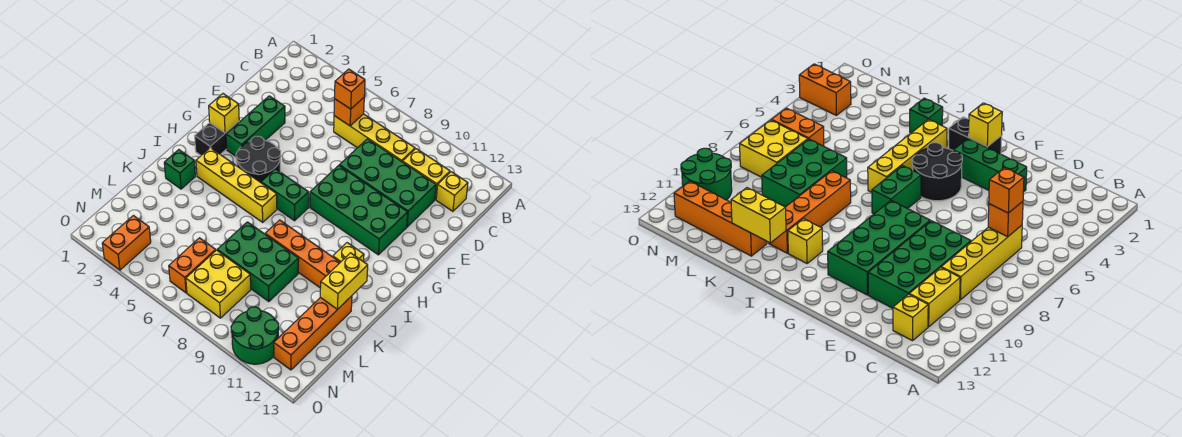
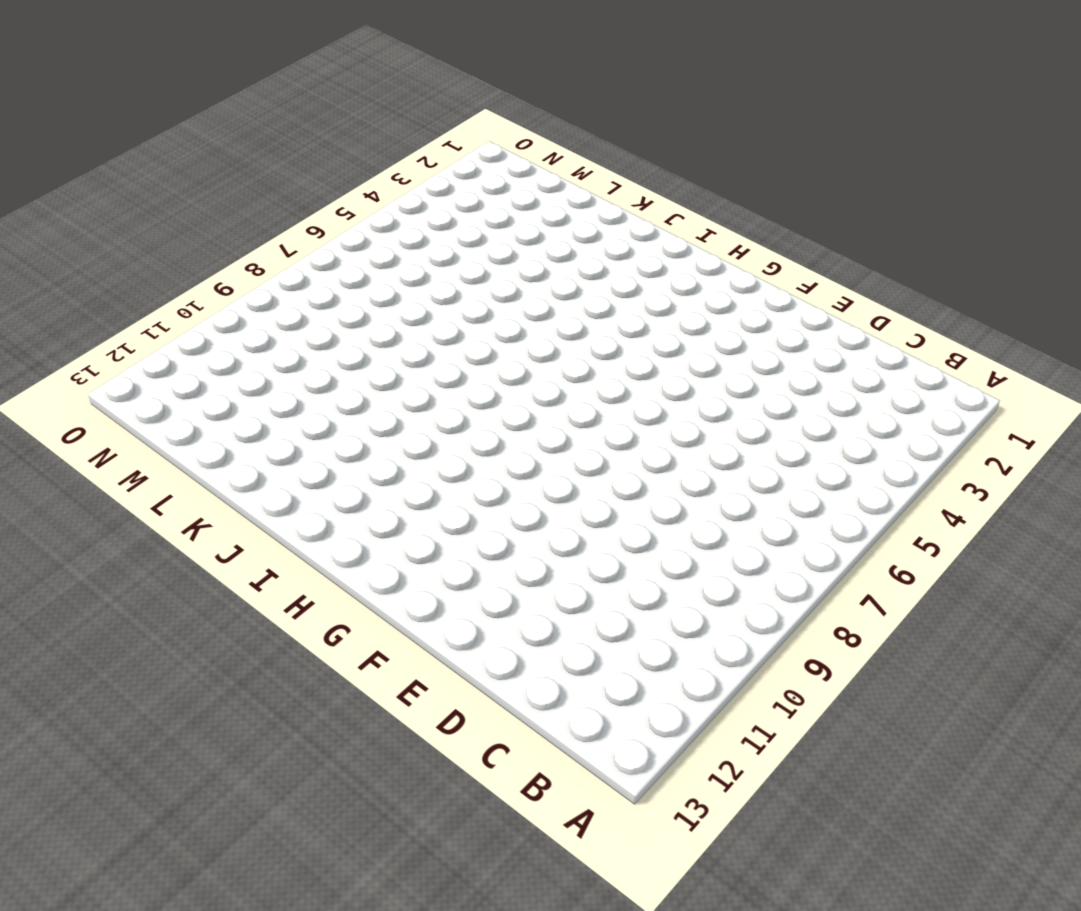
none -> yellow brick C6:C9 level 1
none -> yellow brick C10:C11 level 1
none -> yellow brick C12 level 1

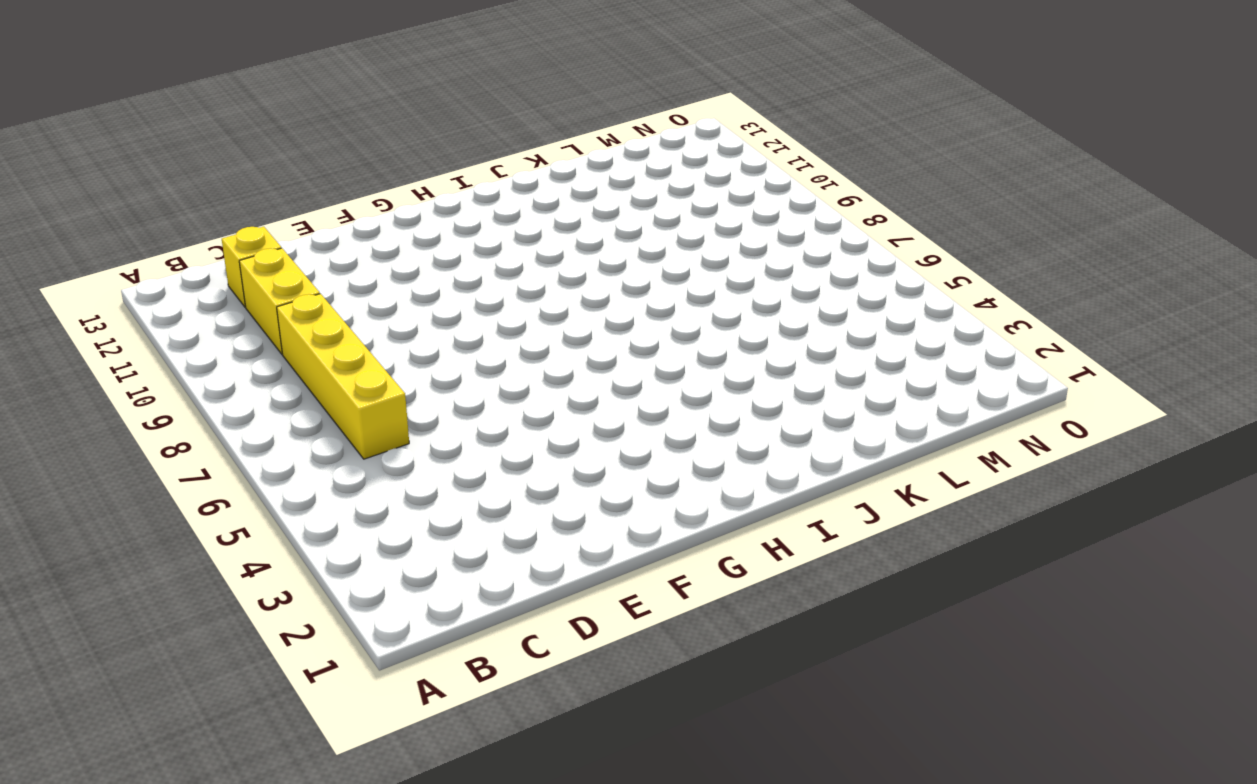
none -> green brick D8:E11 level 1
none -> green brick E3:G3 level 1
none -> green brick F8:G11 level 1

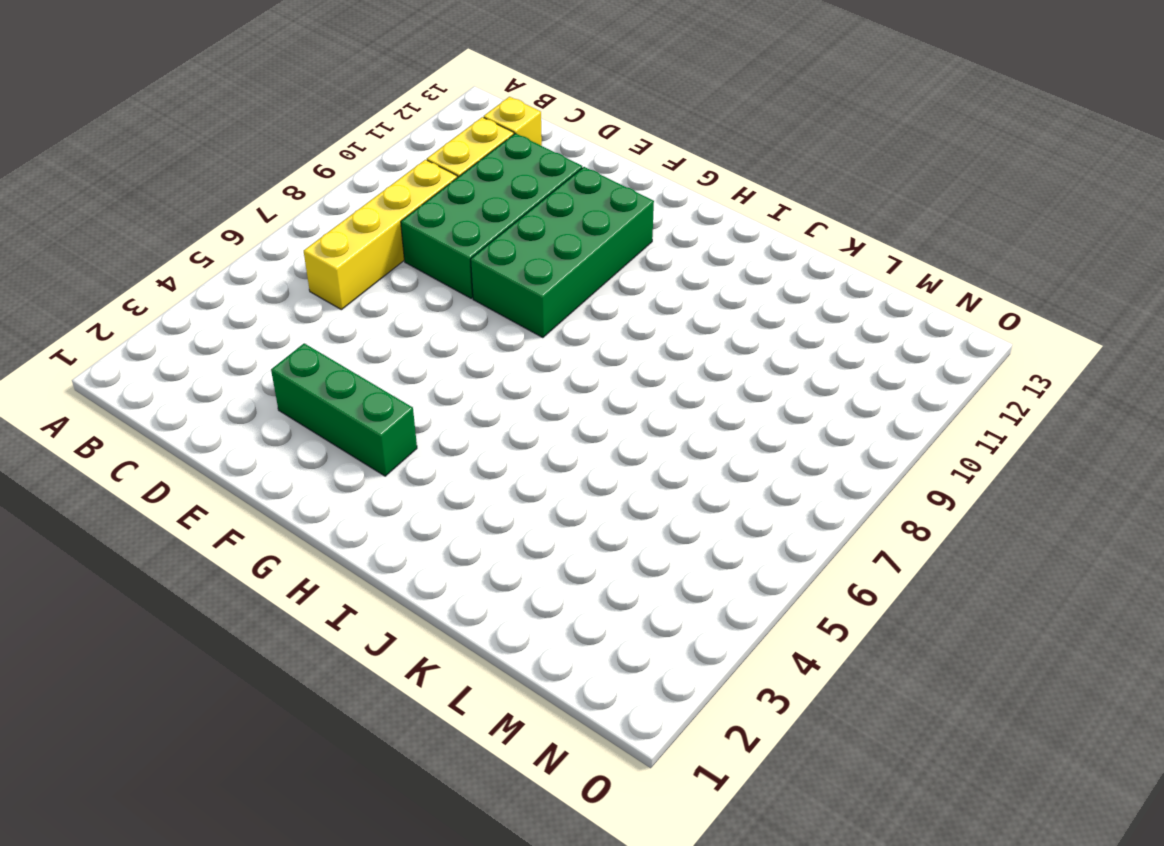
none -> black brick G2:H2 level 1
none -> black round brick G4:H5 level 1
none -> green brick H6:H7 level 1

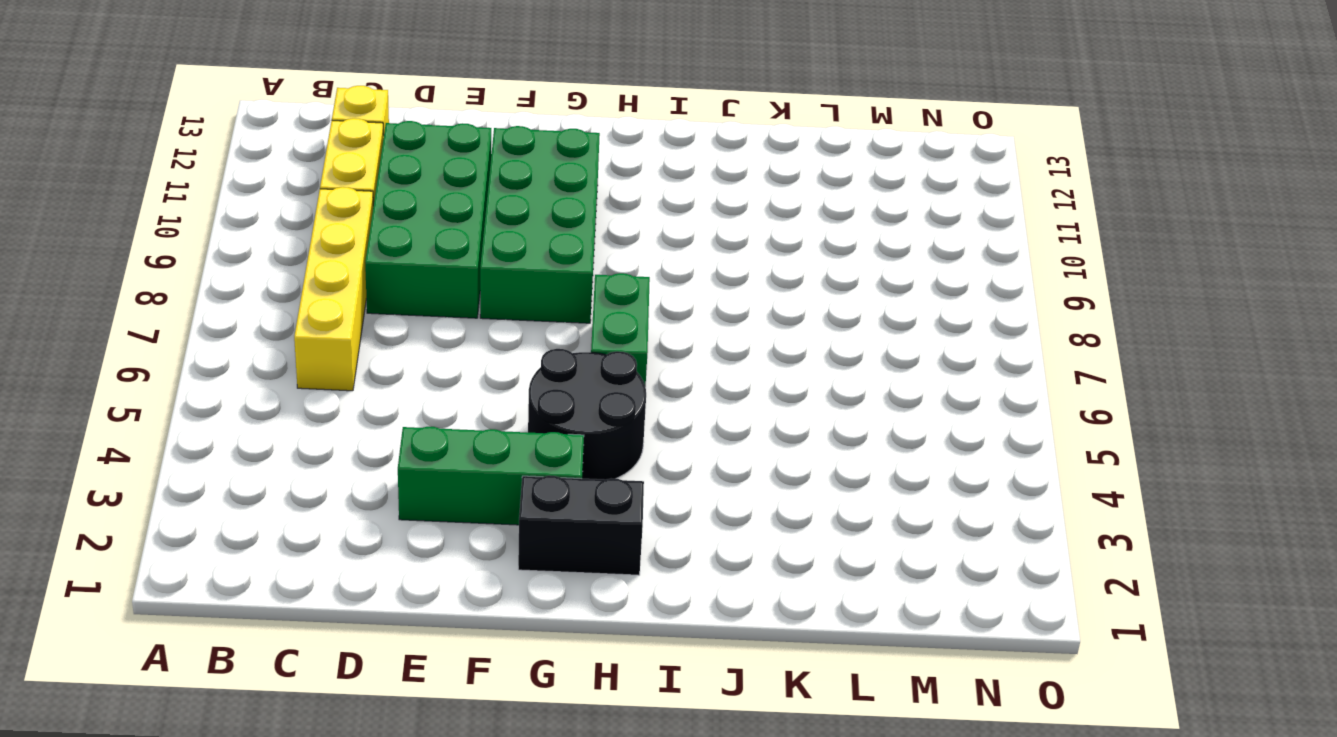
none -> yellow brick I3:I6 level 1
none -> yellow brick I11 level 1
none -> green brick J2 level 1

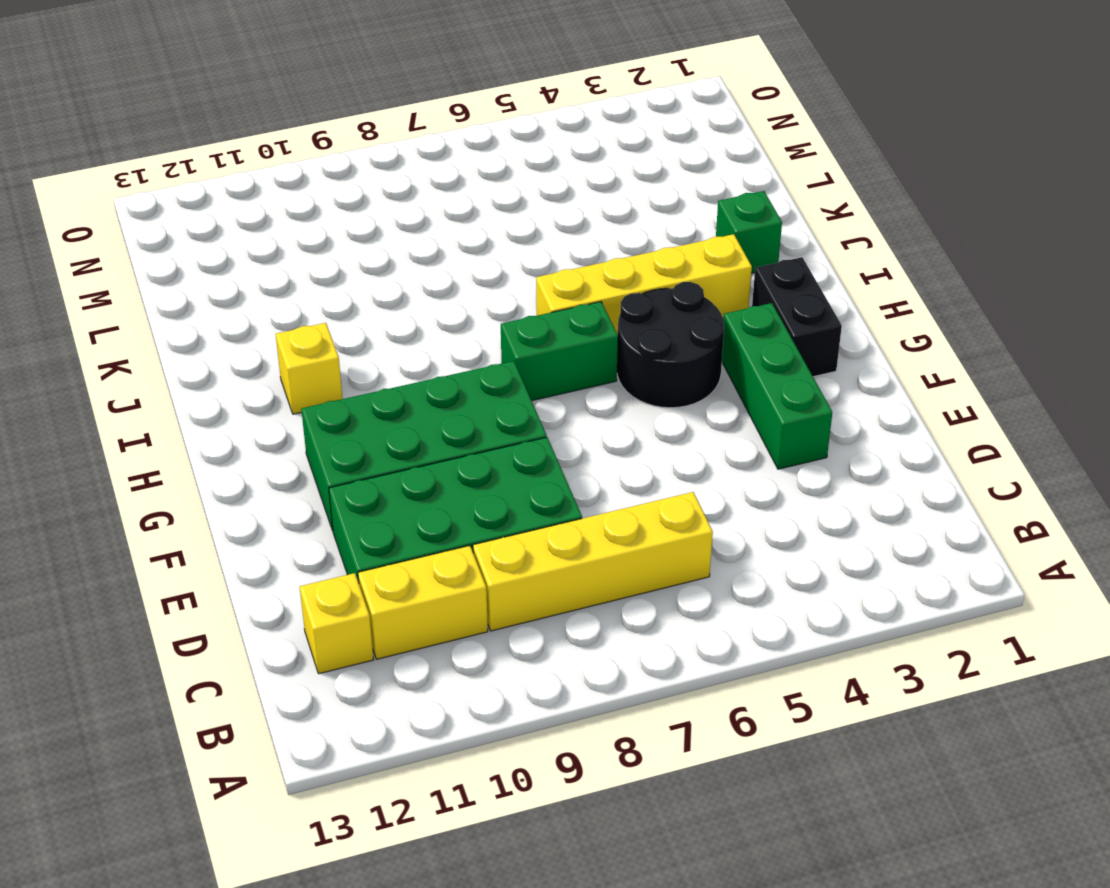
none -> orange brick J8:J11 level 1
none -> green brick K7:L9 level 1
none -> orange brick K12:N12 level 1

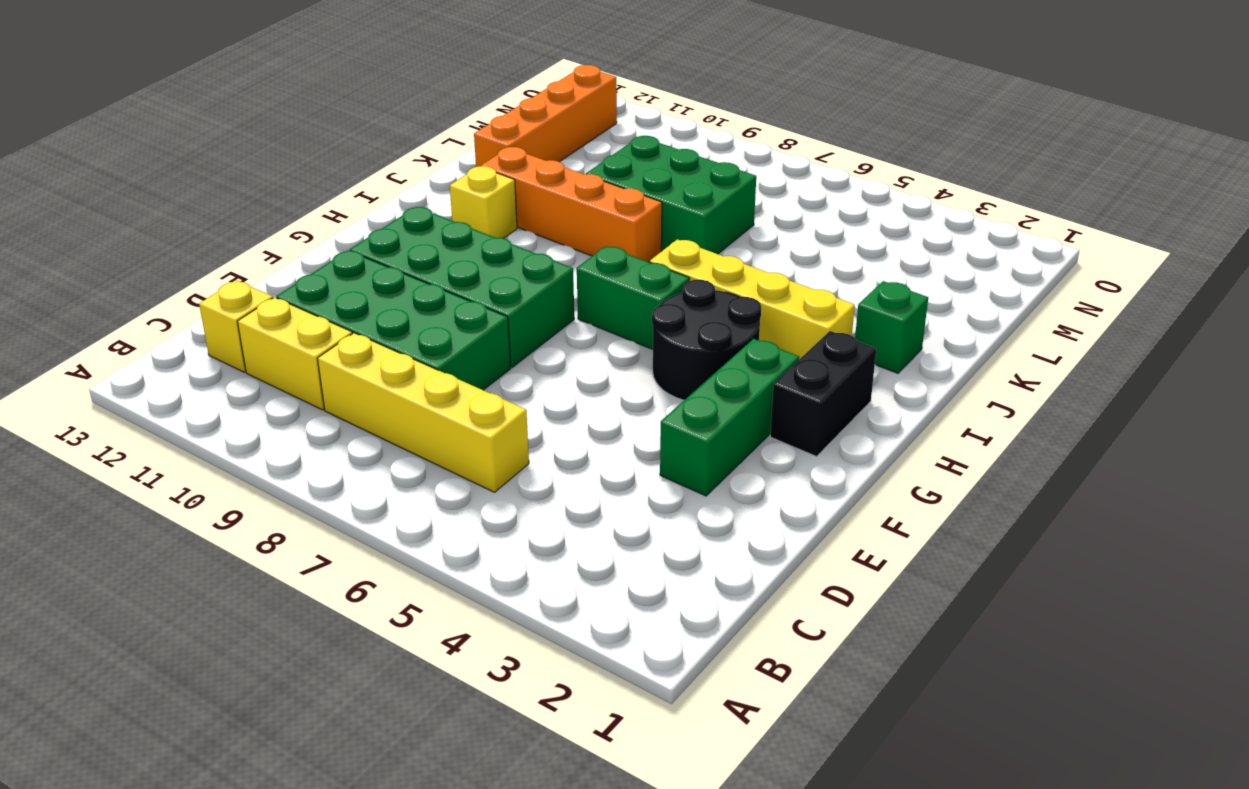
none -> orange brick M6:N6 level 1
none -> yellow brick M7:N8 level 1
none -> orange brick N3:O3 level 1

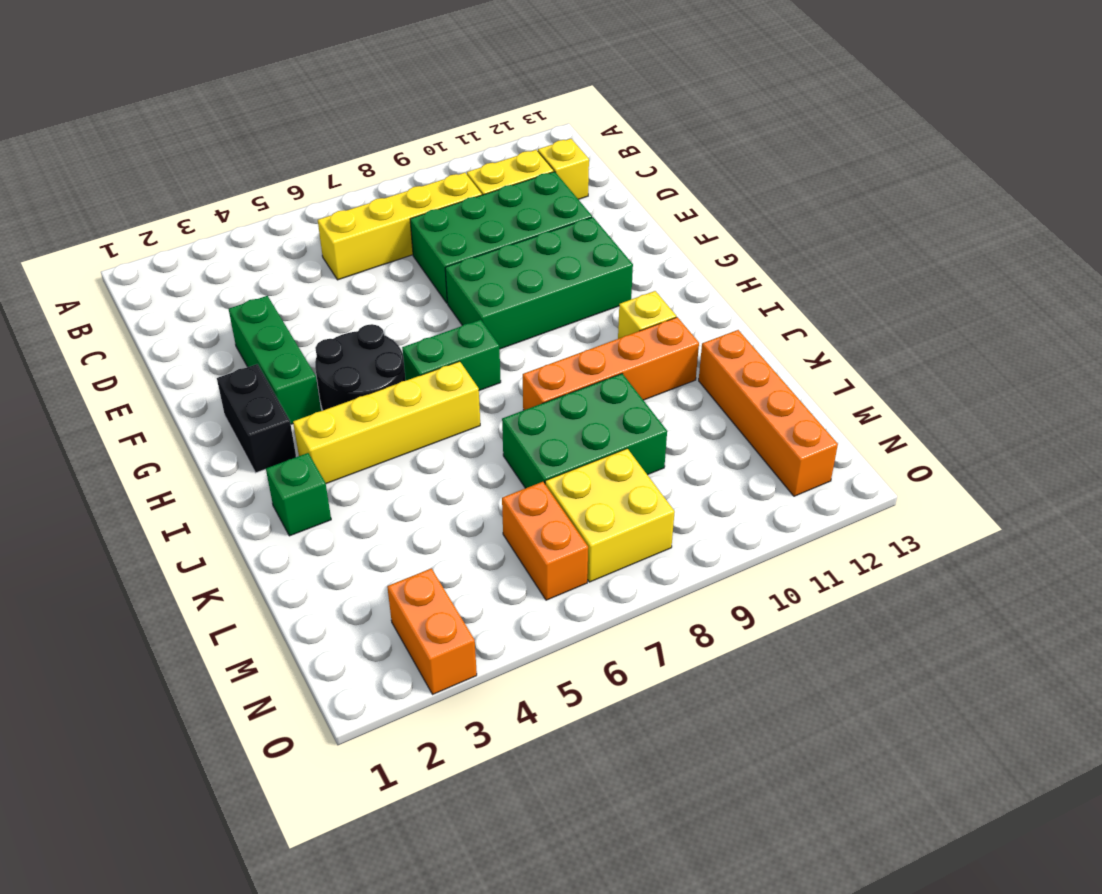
none -> green round brick N10:O11 level 1
none -> orange brick C6 level 2
none -> yellow brick G2 level 2

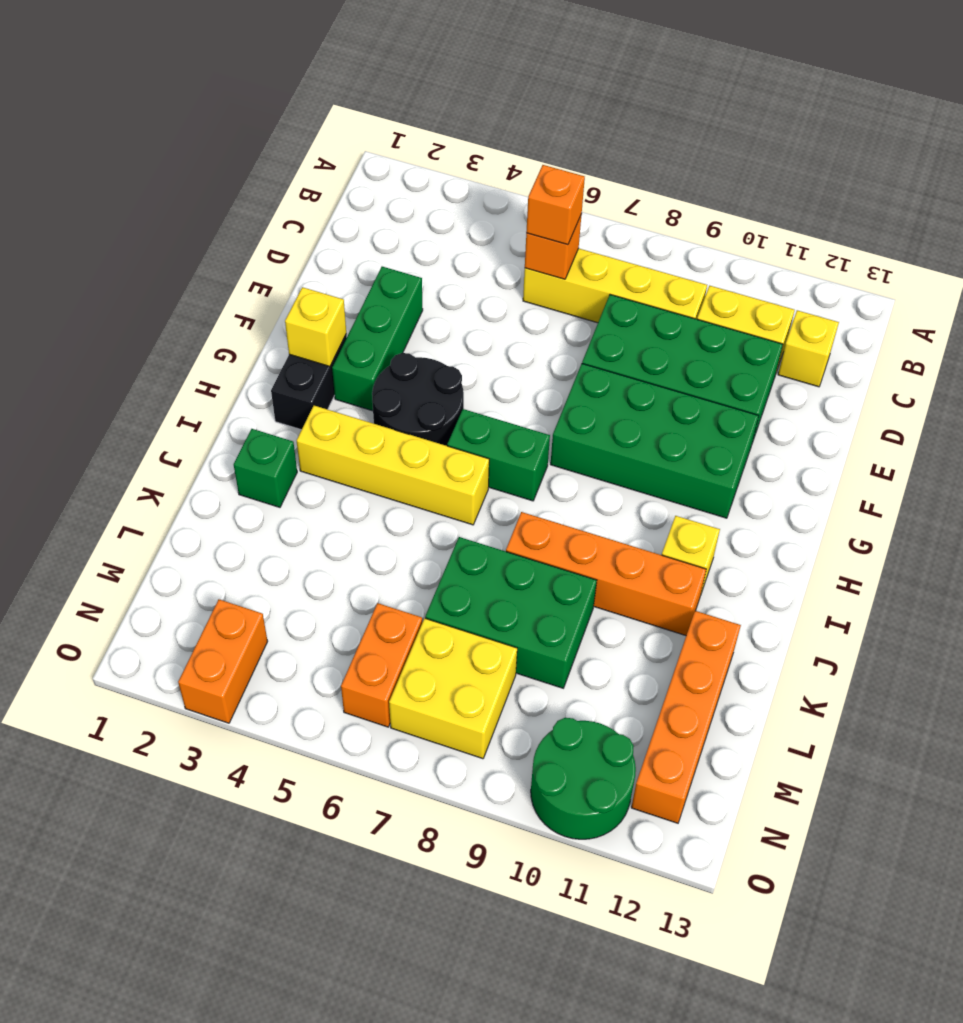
none -> yellow brick J12:K12 level 2

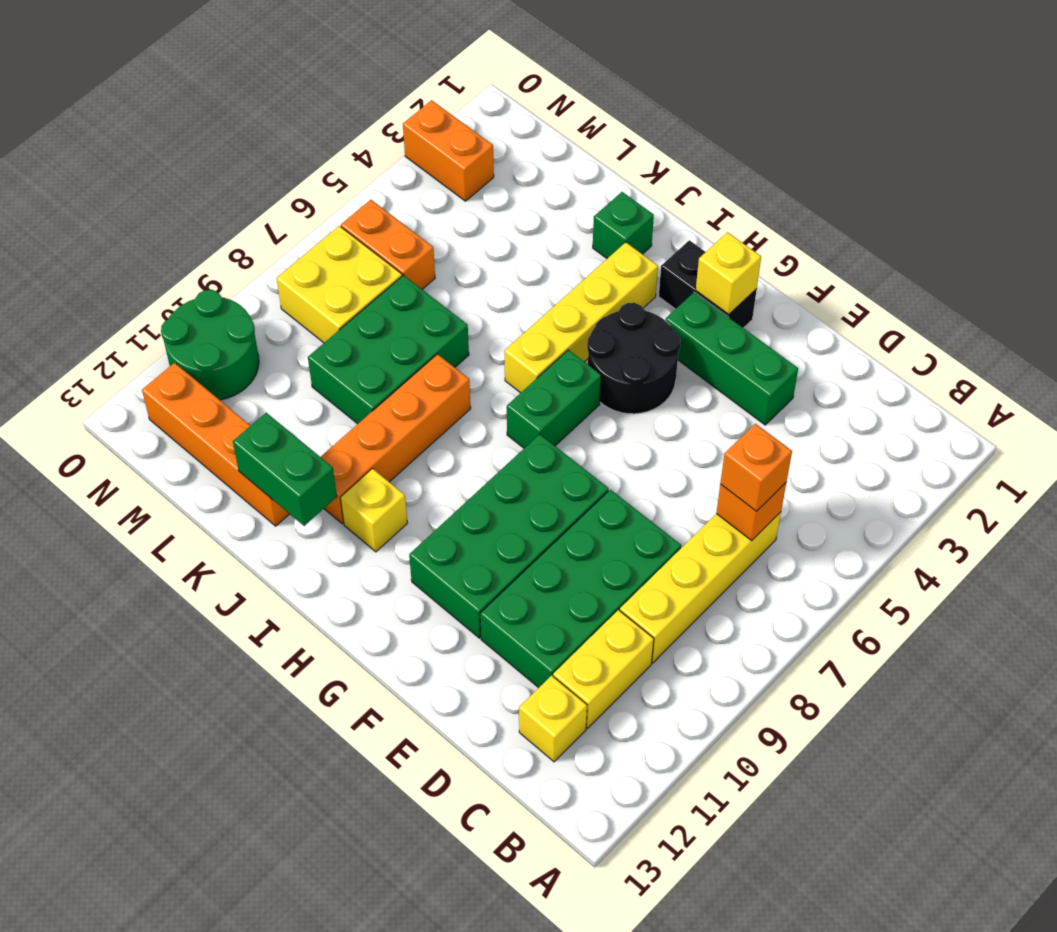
green brick J12:K12 level 2 -> yellow brick J12:K12 level 2

